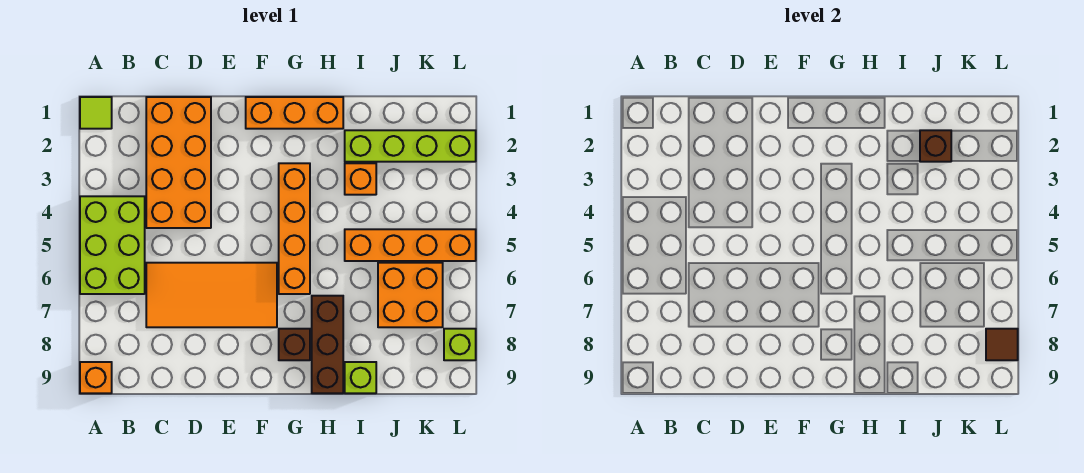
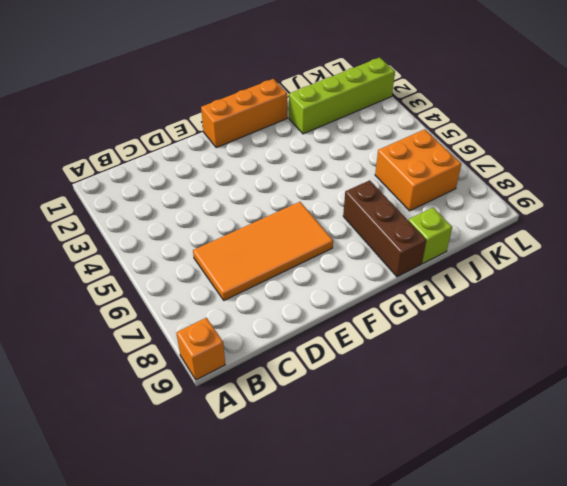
none -> lime tile A1 level 1
none -> lime brick A4:B6 level 1
none -> orange brick C1:D4 level 1

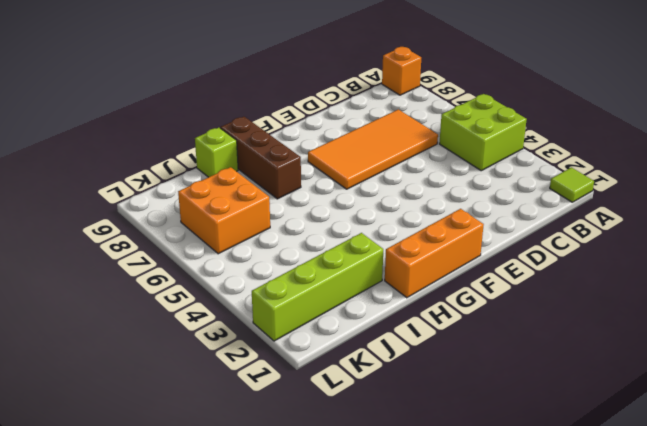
lime brick A4:B5 level 1 -> lime brick A4:B6 level 1
none -> orange brick C1:D4 level 1
none -> orange brick G3:G6 level 1
none -> brown brick G8 level 1

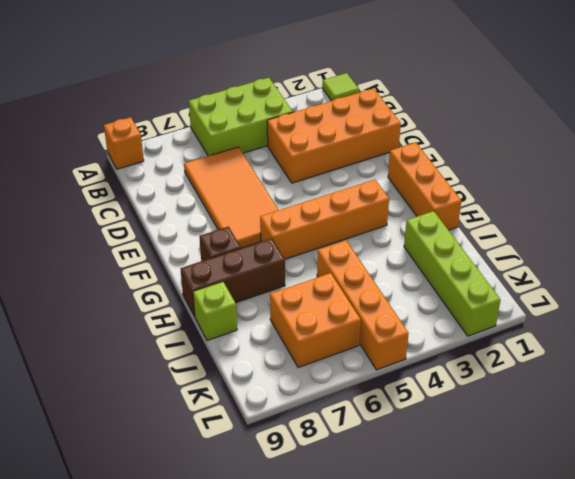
none -> orange brick I3 level 1
none -> lime brick L8 level 1
none -> brown brick J2 level 2

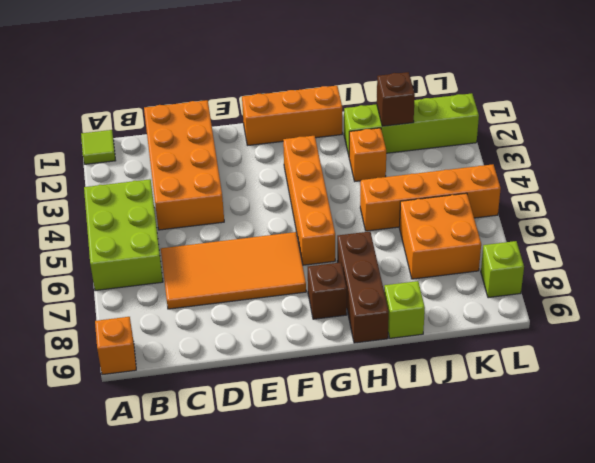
none -> brown tile L8 level 2

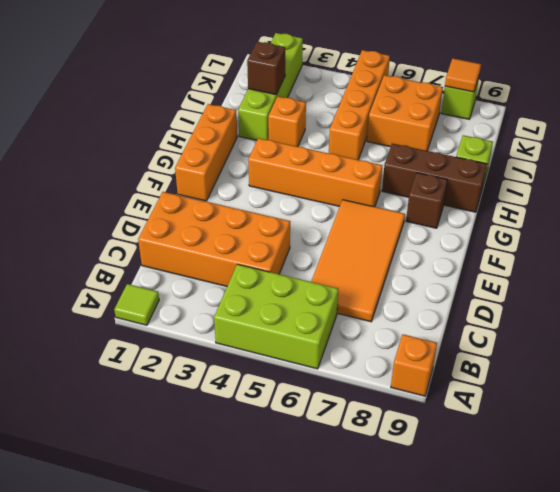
orange tile L8 level 2 -> brown tile L8 level 2

